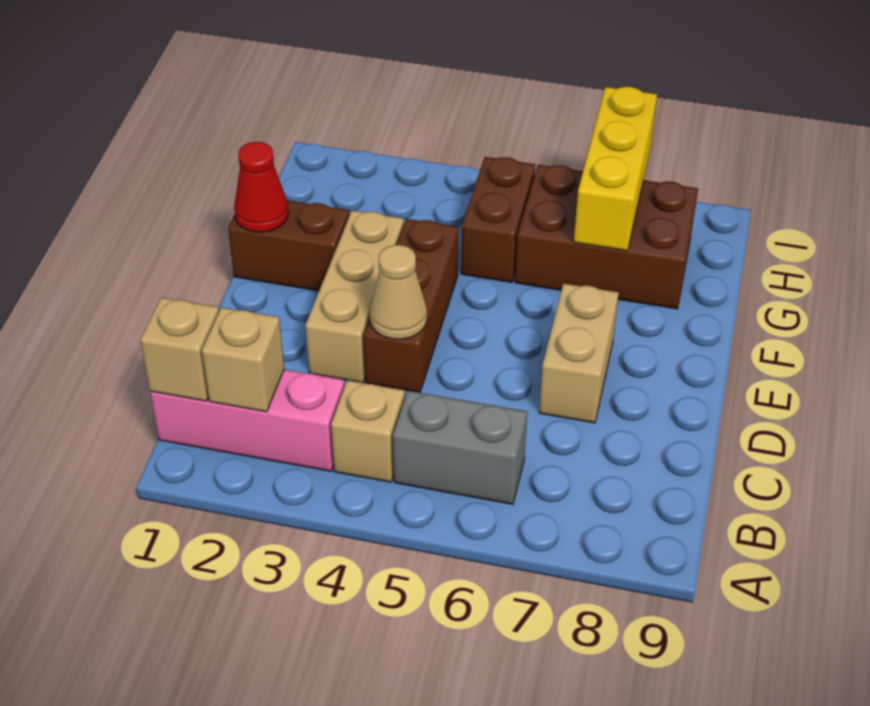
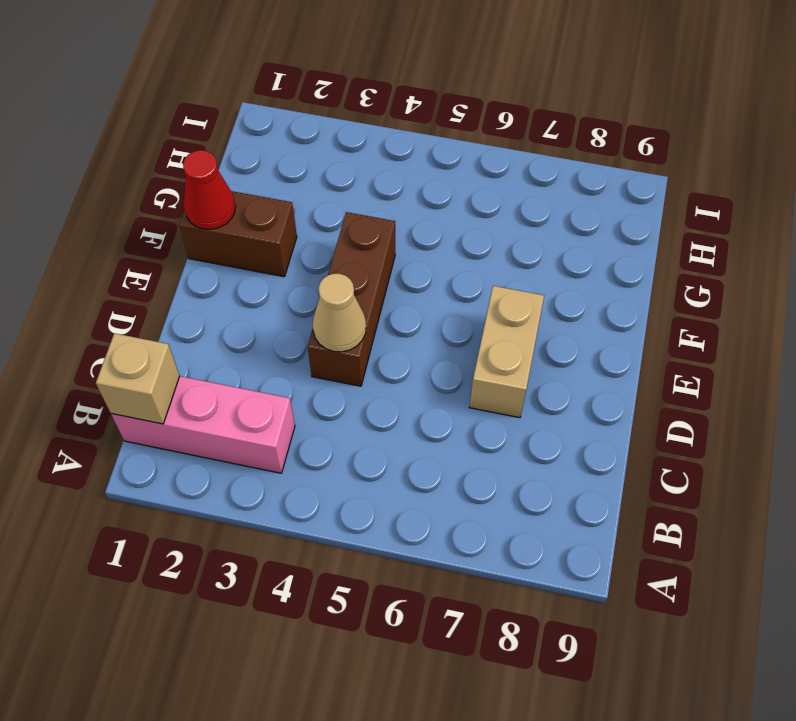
none -> tan brick B4 level 1
none -> grey brick B5:B6 level 1
none -> tan brick D3:F3 level 1

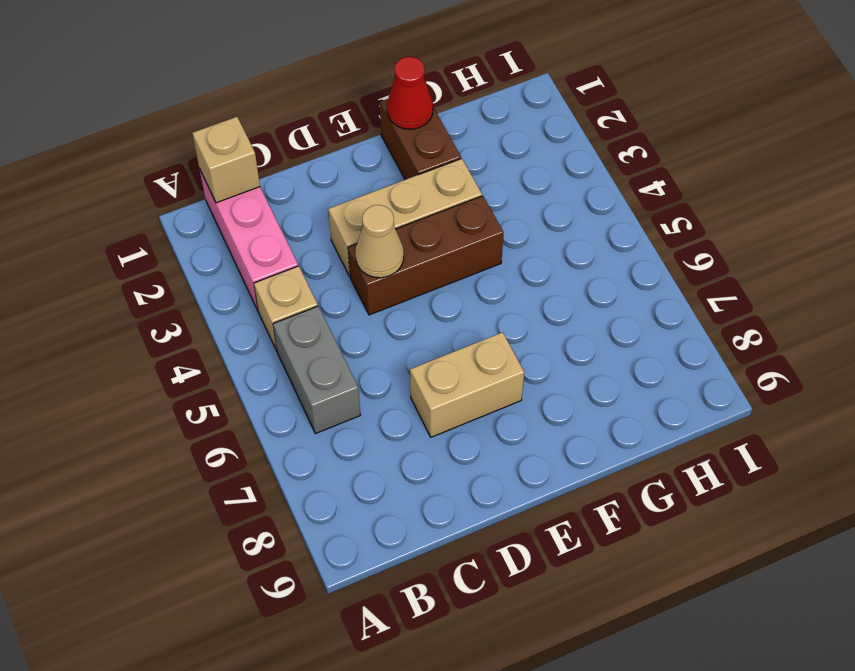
none -> brown brick G5:H5 level 1
none -> brown brick G6:H8 level 1
none -> tan brick B2 level 2

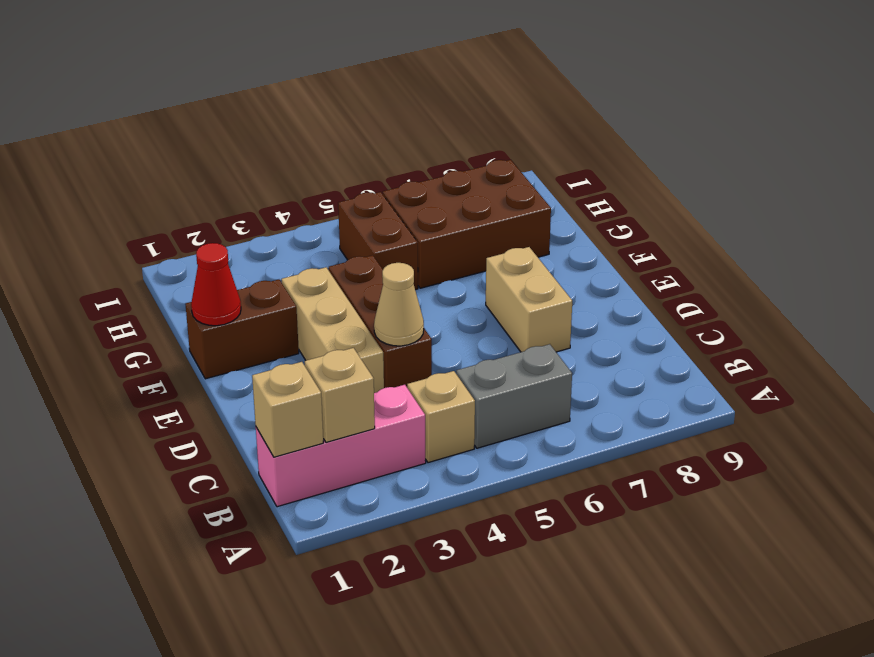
none -> yellow brick G7:I7 level 2

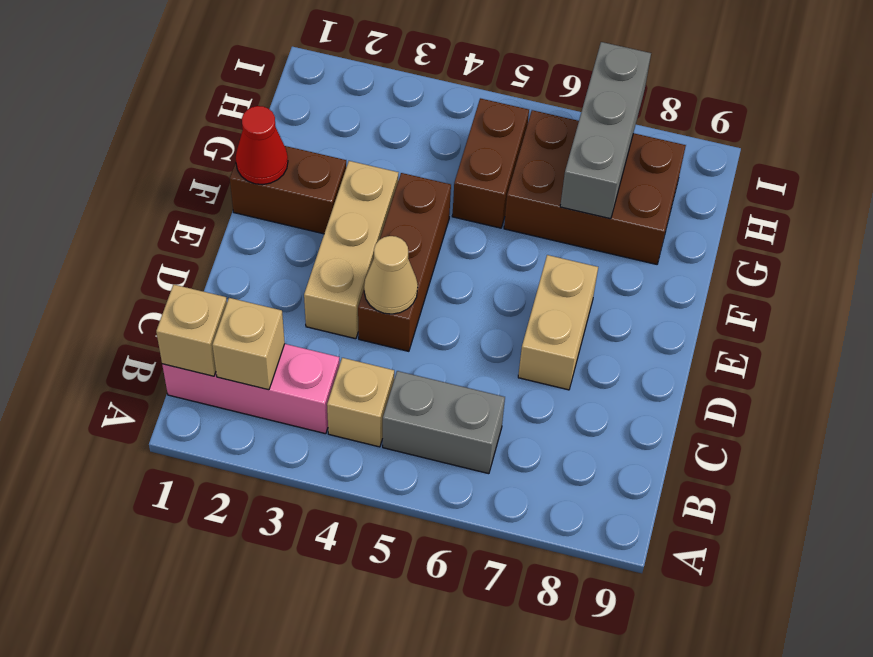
grey brick G7:I7 level 2 -> yellow brick G7:I7 level 2

